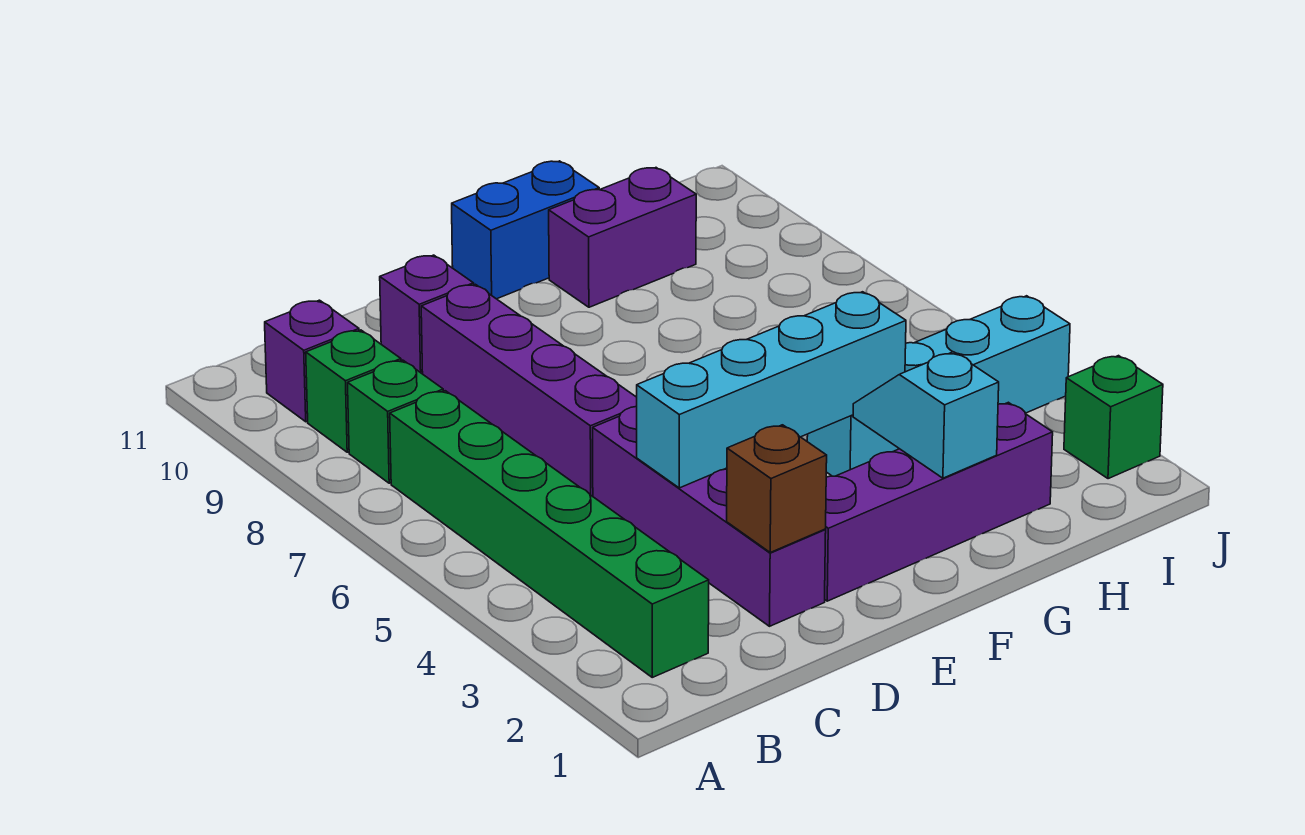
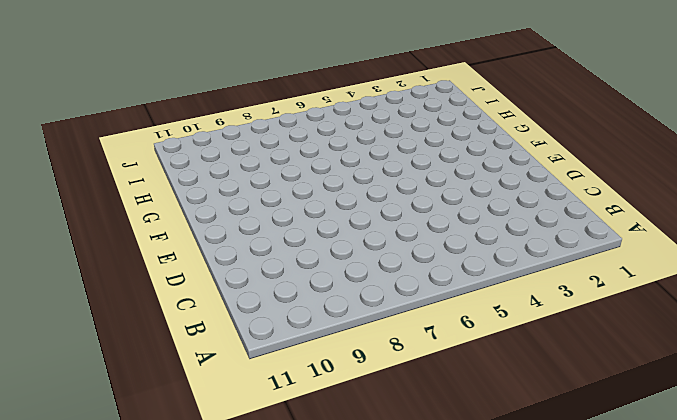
none -> green brick B2:B7 level 1
none -> green brick B8 level 1
none -> green brick B9 level 1

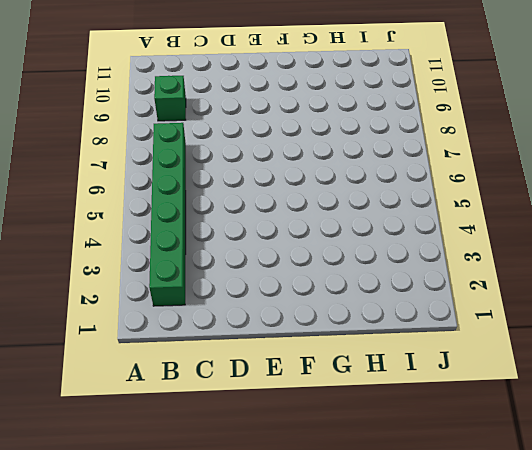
none -> green brick B8 level 1
none -> purple brick B10 level 1
none -> purple brick D2:D5 level 1

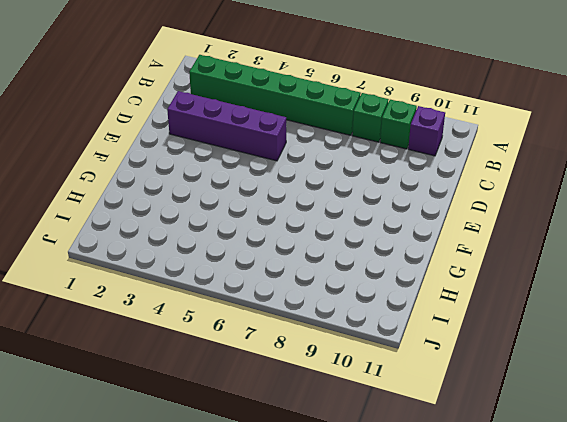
none -> purple brick D6:D9 level 1
none -> purple brick D10 level 1
none -> purple brick E2:H2 level 1

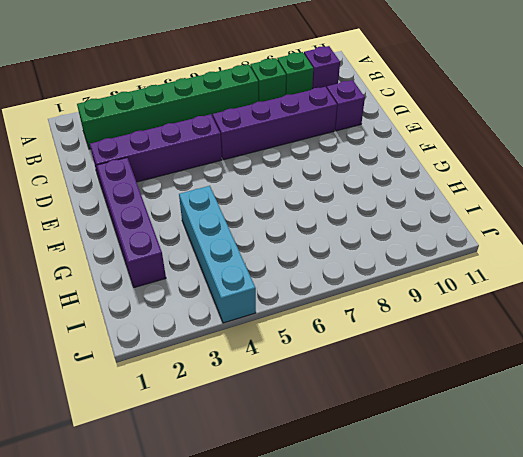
none -> blue brick F11:G11 level 1
none -> purple brick G10:H10 level 1
none -> green brick J2 level 1

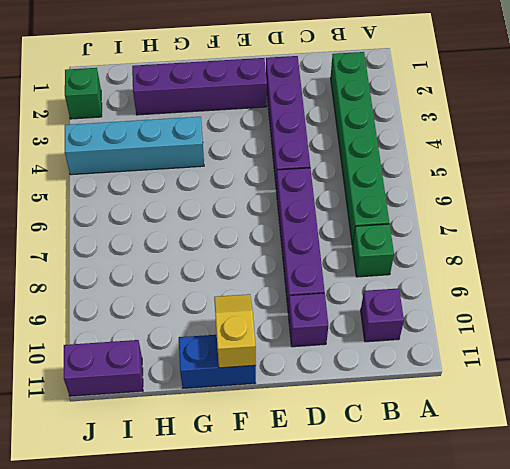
yellow slope F10:F11 level 2 top 11 -> none
purple brick I11:J11 level 1 -> purple brick G10:H10 level 1
none -> green brick B9 level 1
none -> brown brick D2 level 2
none -> cyan brick D4:G4 level 2

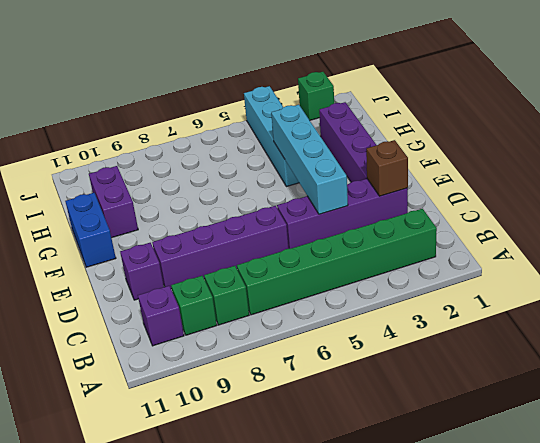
none -> cyan slope G2:G3 level 2 top 2

